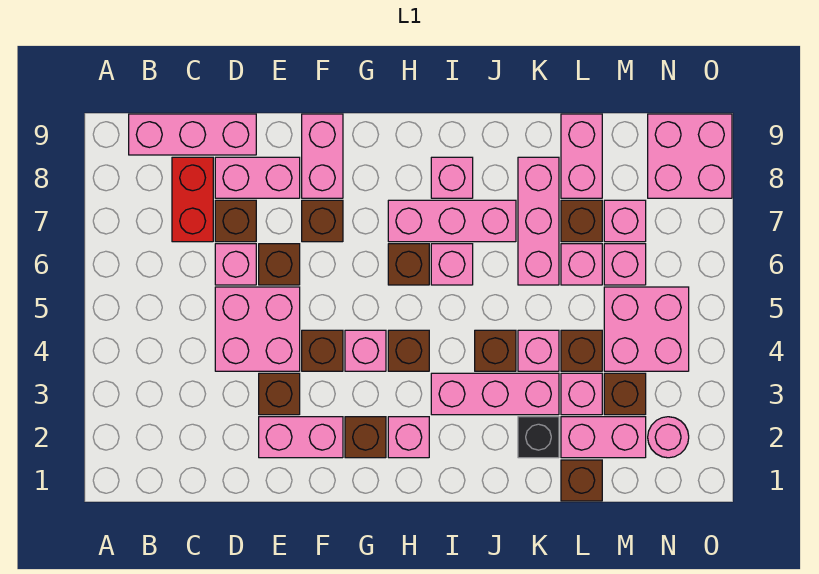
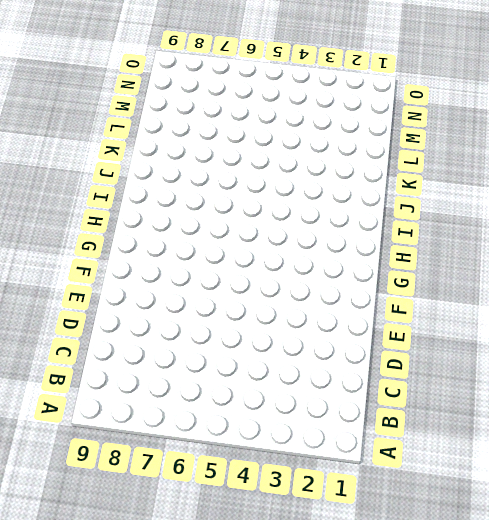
none -> pink brick B9:D9 level 1
none -> red brick C7:C8 level 1
none -> pink brick D4:E5 level 1
none -> pink brick D6 level 1

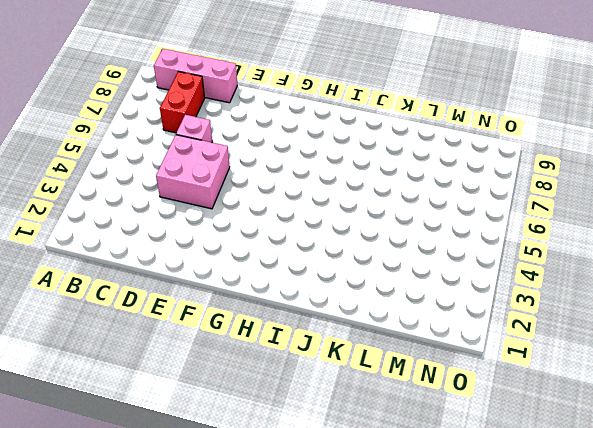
none -> brown brick D7 level 1
none -> pink brick D8:E8 level 1
none -> pink brick E2:F2 level 1
none -> brown brick E3 level 1

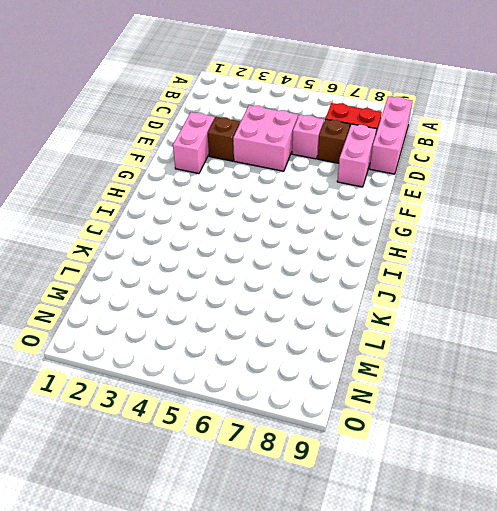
none -> brown brick E6 level 1
none -> brown brick F4 level 1
none -> brown brick F7 level 1
none -> pink brick F8:F9 level 1

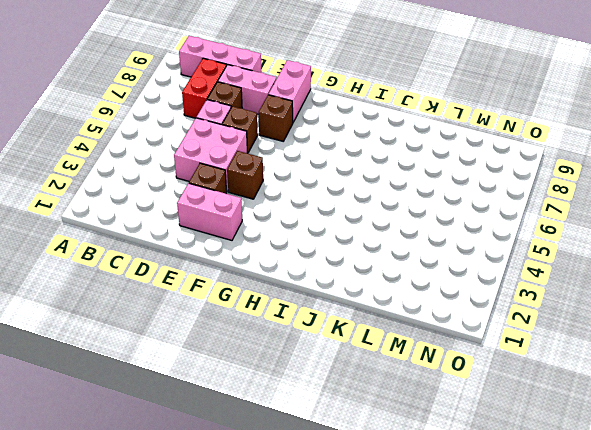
none -> brown brick G2 level 1
none -> pink brick G4 level 1
none -> pink brick H2 level 1
none -> brown brick H4 level 1

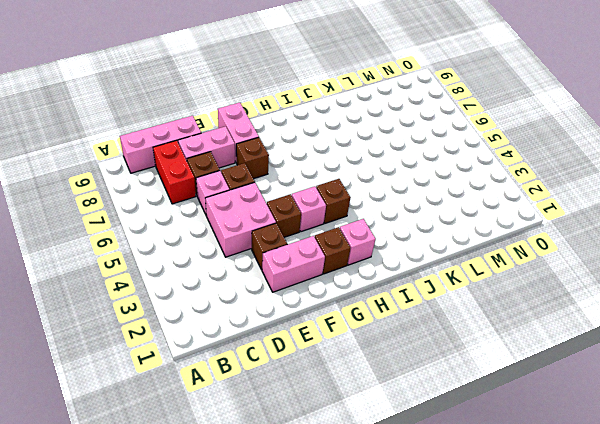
none -> brown brick H6 level 1
none -> pink brick H7:J7 level 1
none -> pink brick I3:K3 level 1
none -> pink brick I6 level 1

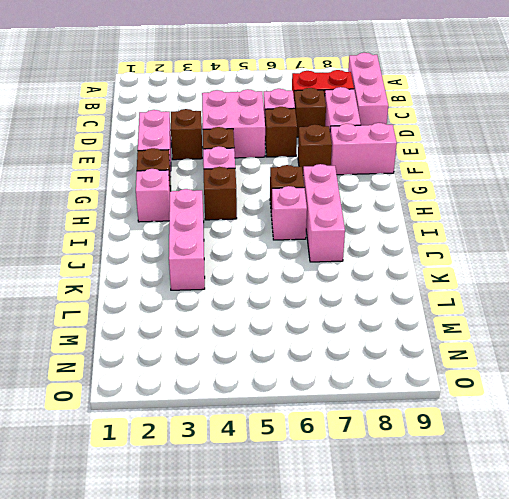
none -> pink brick I8 level 1
none -> brown brick J4 level 1
none -> black brick K2 level 1
none -> pink brick K4 level 1

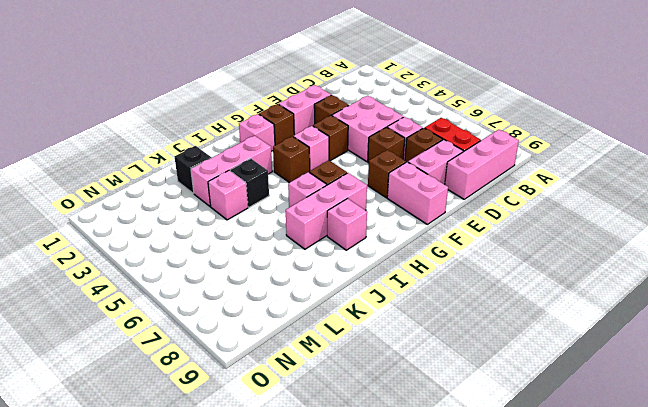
black brick J4 level 1 -> brown brick J4 level 1
none -> pink brick K6:K8 level 1
none -> brown brick L1 level 1
none -> pink brick L2:M2 level 1
none -> pink brick L3 level 1

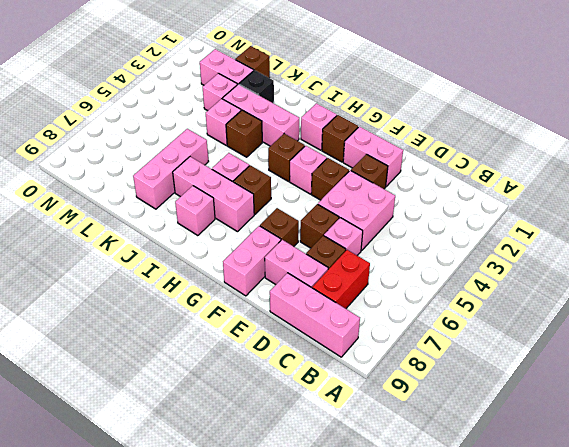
none -> brown brick L4 level 1
none -> pink brick L6 level 1
none -> brown brick L7 level 1
none -> pink brick L8:L9 level 1

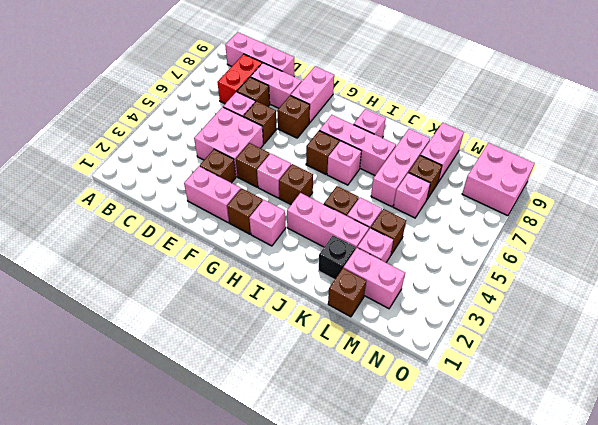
none -> brown brick M3 level 1
none -> pink brick M4:N5 level 1
none -> pink brick M6 level 1
none -> pink brick M7 level 1

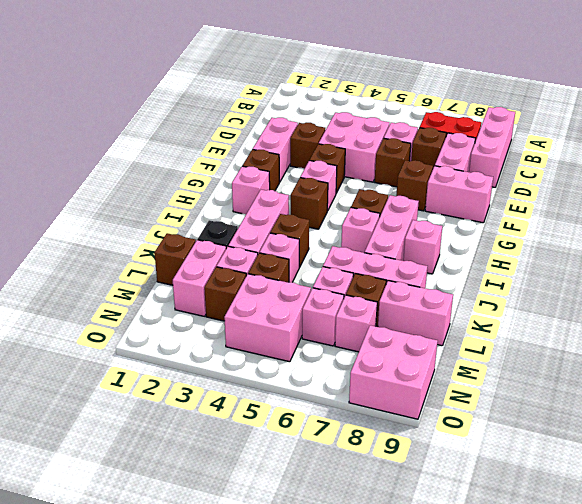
none -> pink round brick N2 level 1

